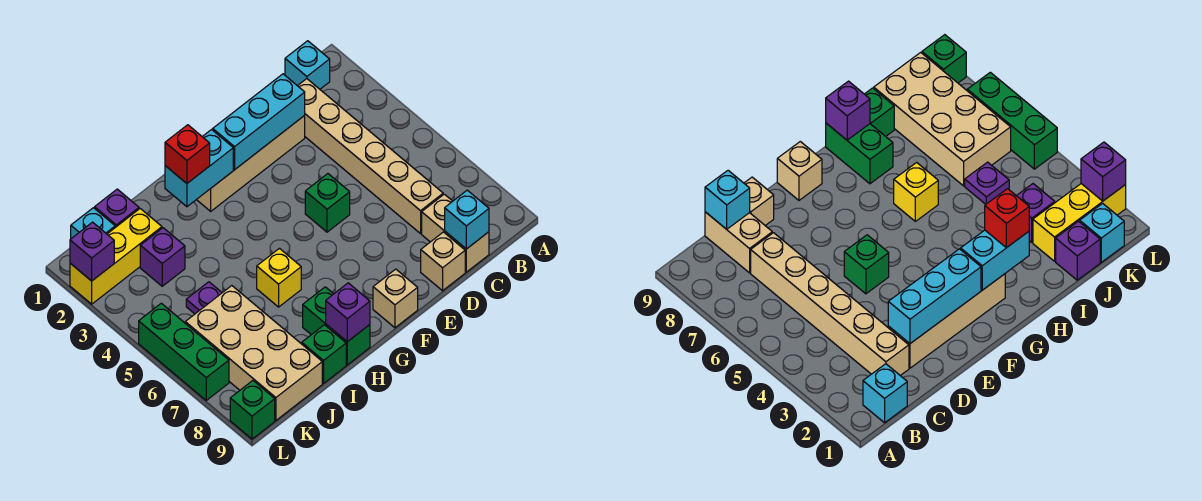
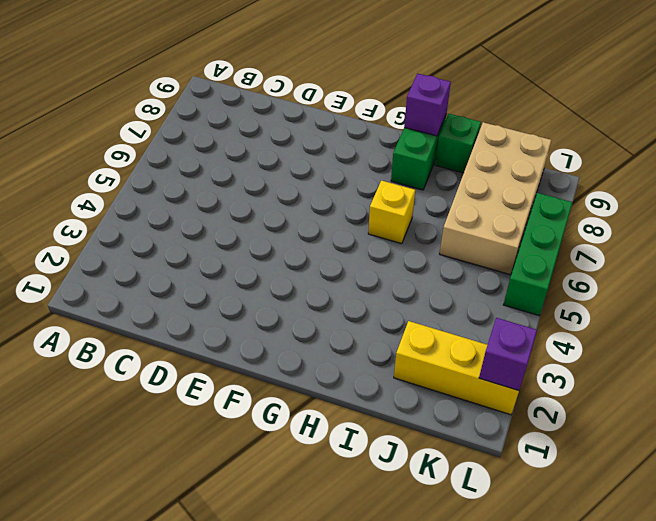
none -> cyan brick B1 level 1
none -> tan brick C2:C7 level 1
none -> tan brick C8:C9 level 1

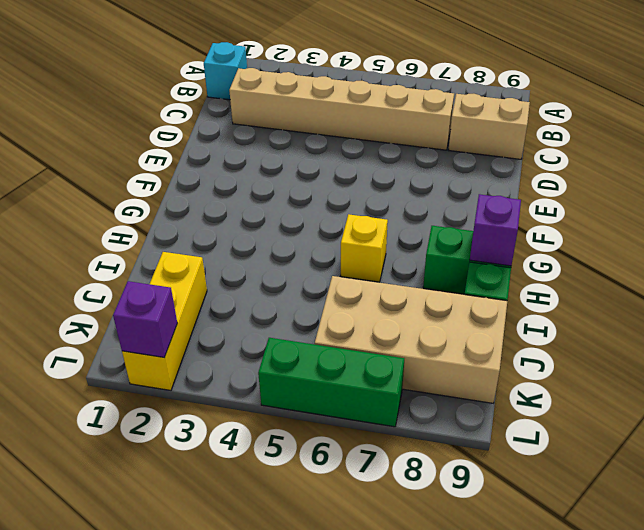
none -> tan brick D2:G2 level 1
none -> tan brick D9 level 1
none -> green brick E5 level 1

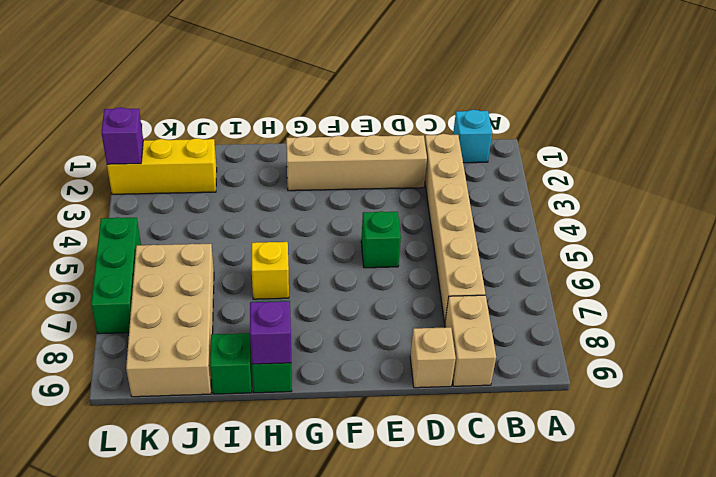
none -> tan brick F9 level 1
none -> purple brick J1 level 1
none -> purple brick J3 level 1

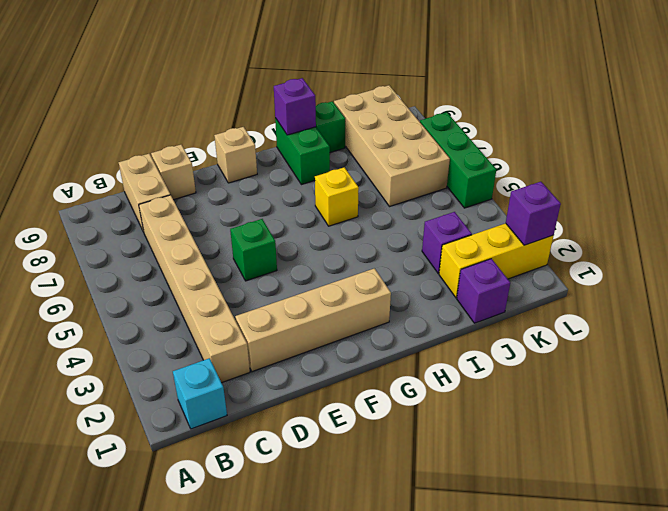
none -> purple plate J5 level 1
none -> cyan brick K1 level 1
none -> green brick L9 level 1

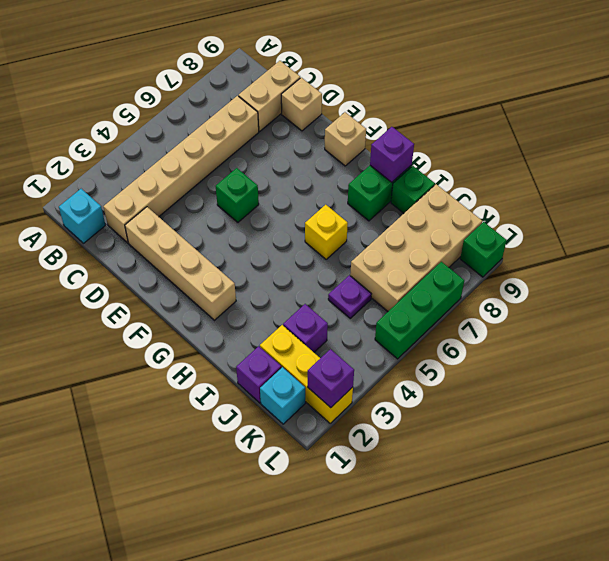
none -> cyan brick C9 level 2
none -> cyan brick D2:F2 level 2
none -> cyan brick G2:H2 level 2

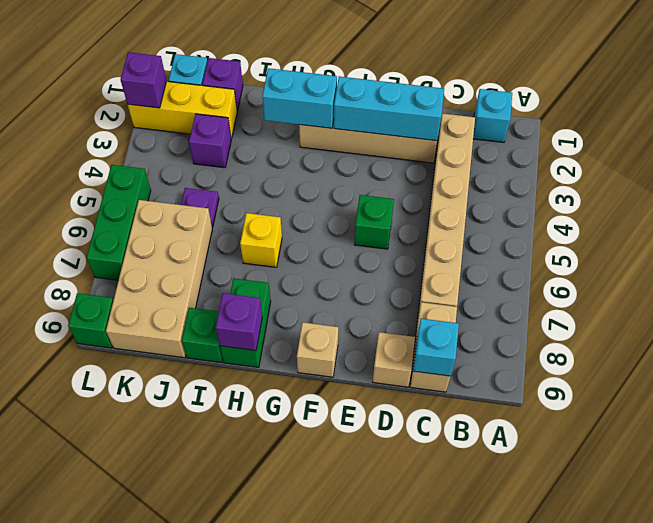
none -> red brick H2 level 3

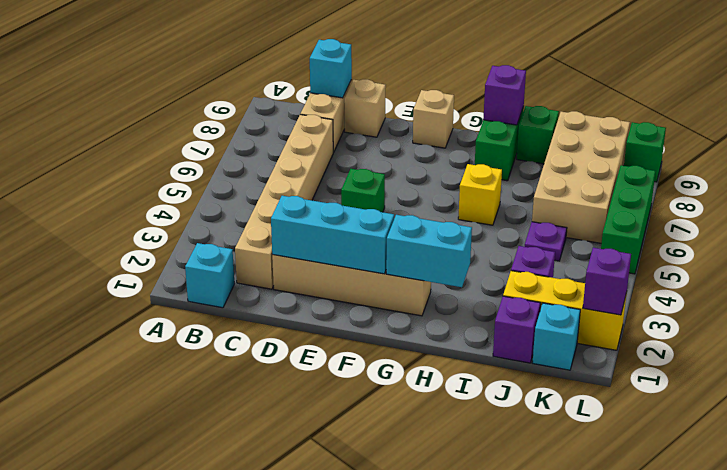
none -> red brick H2 level 3

